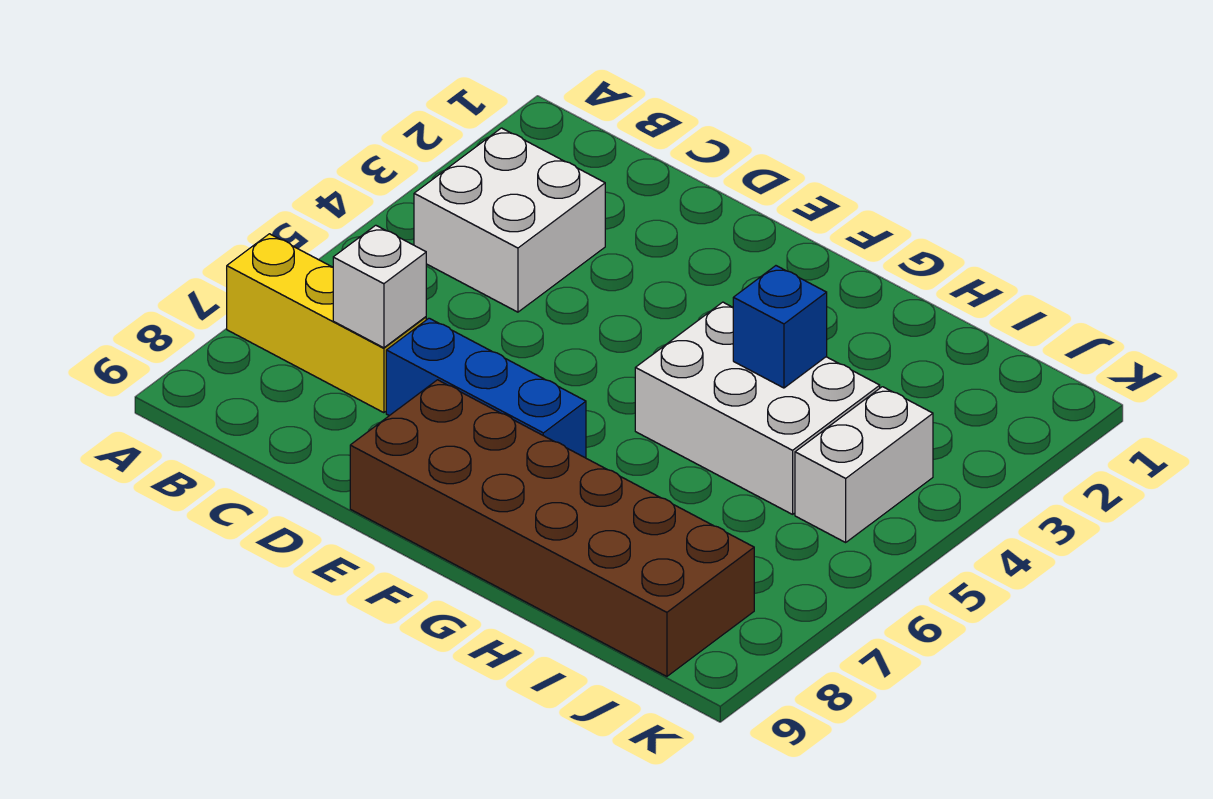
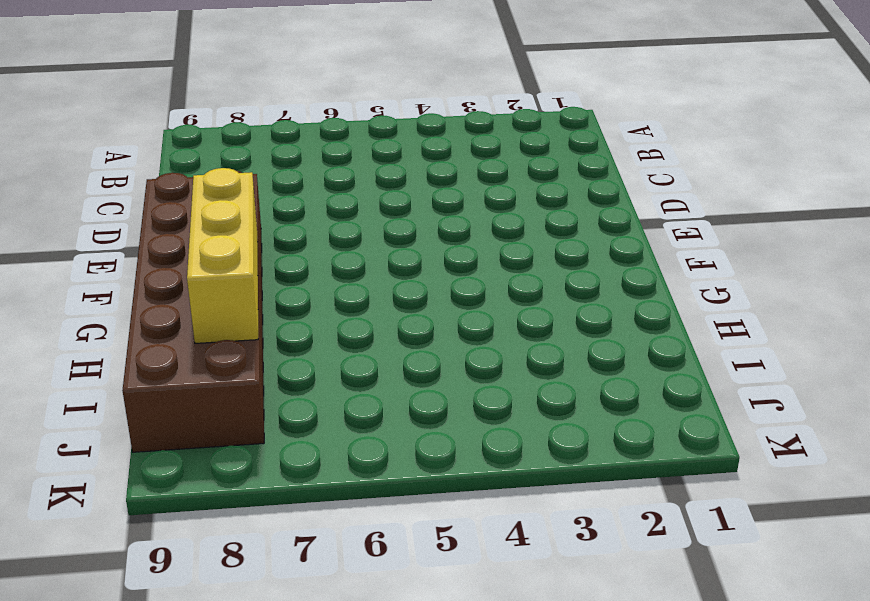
yellow brick G8:I8 level 2 -> yellow brick A7:C7 level 1
none -> white brick B3:C4 level 1
none -> blue brick D7:F7 level 1

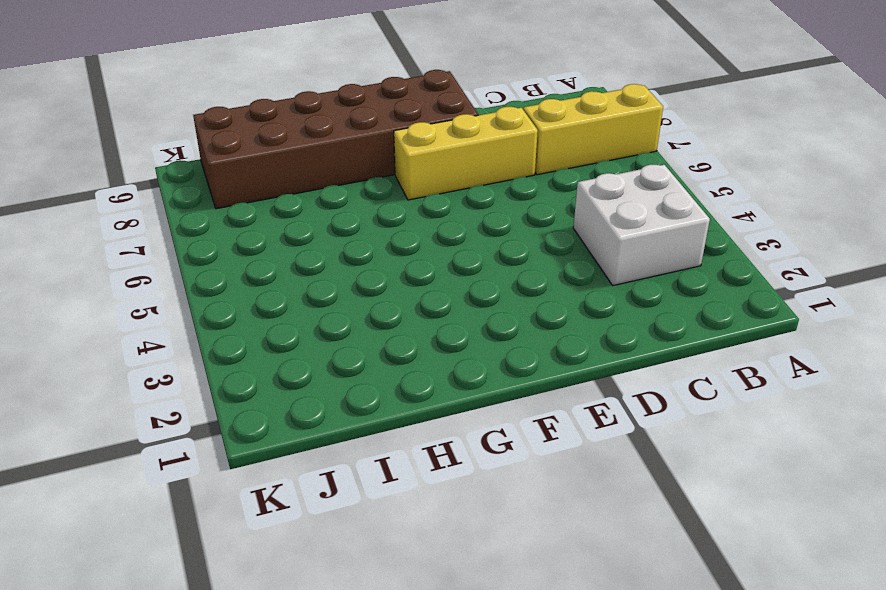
yellow brick D7:F7 level 1 -> blue brick D7:F7 level 1
none -> white brick G4:I5 level 1
none -> white brick J4:J5 level 1

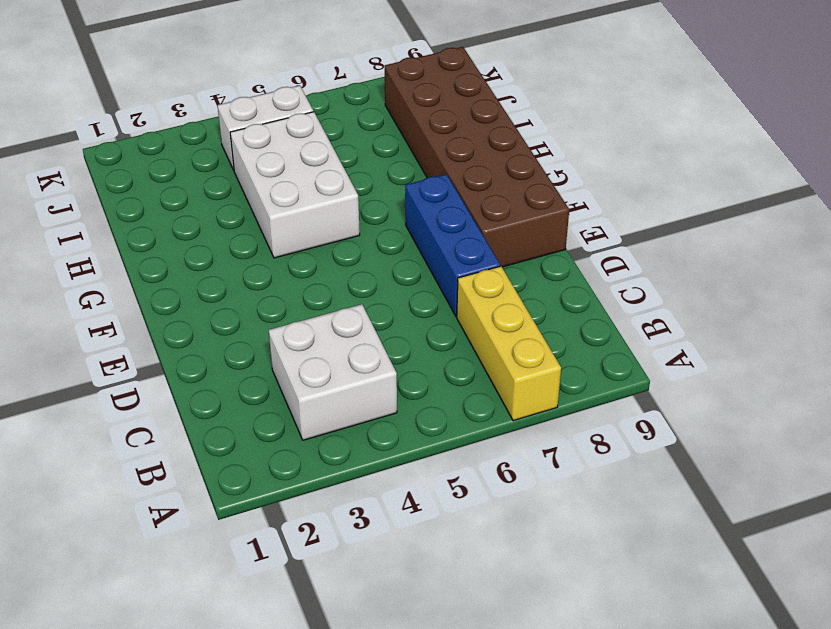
none -> white brick C7 level 2
none -> blue brick H4 level 2

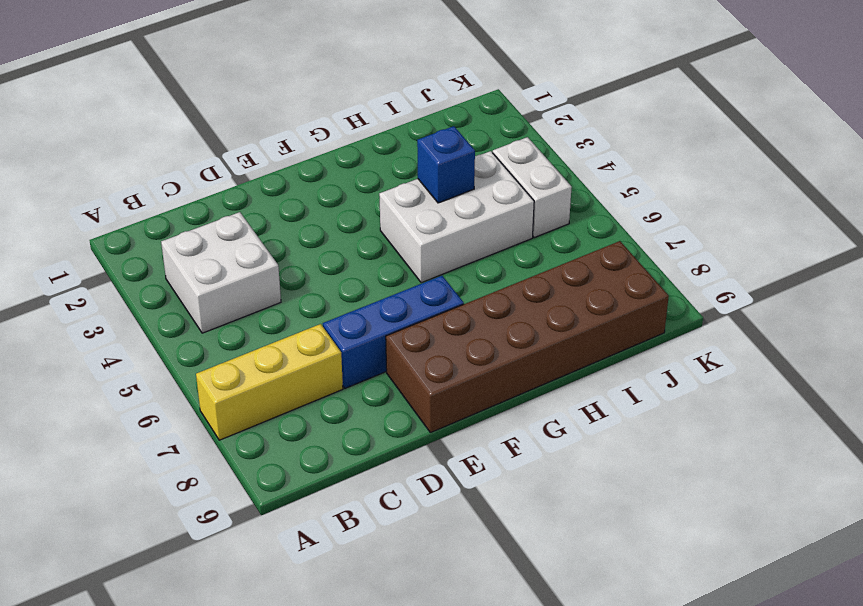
none -> white brick C7 level 2

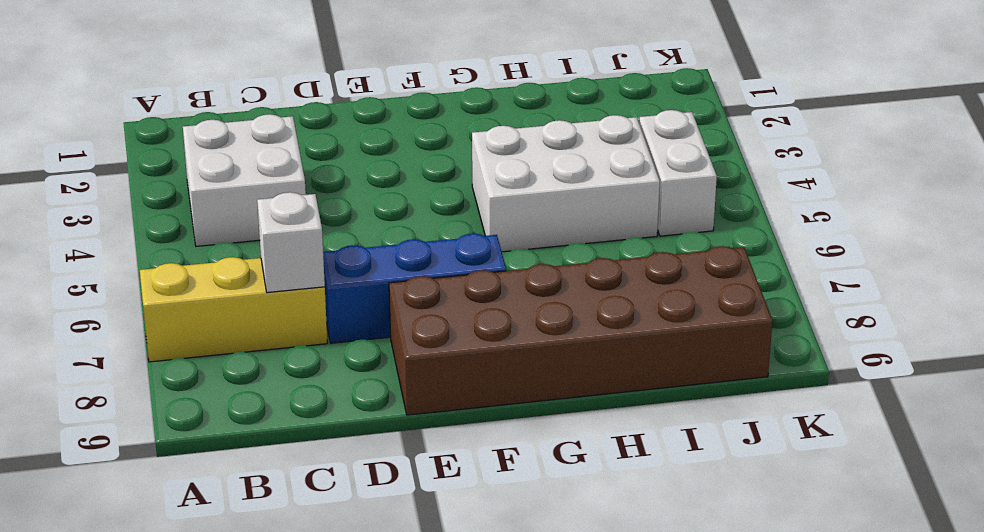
none -> blue brick H4 level 2

